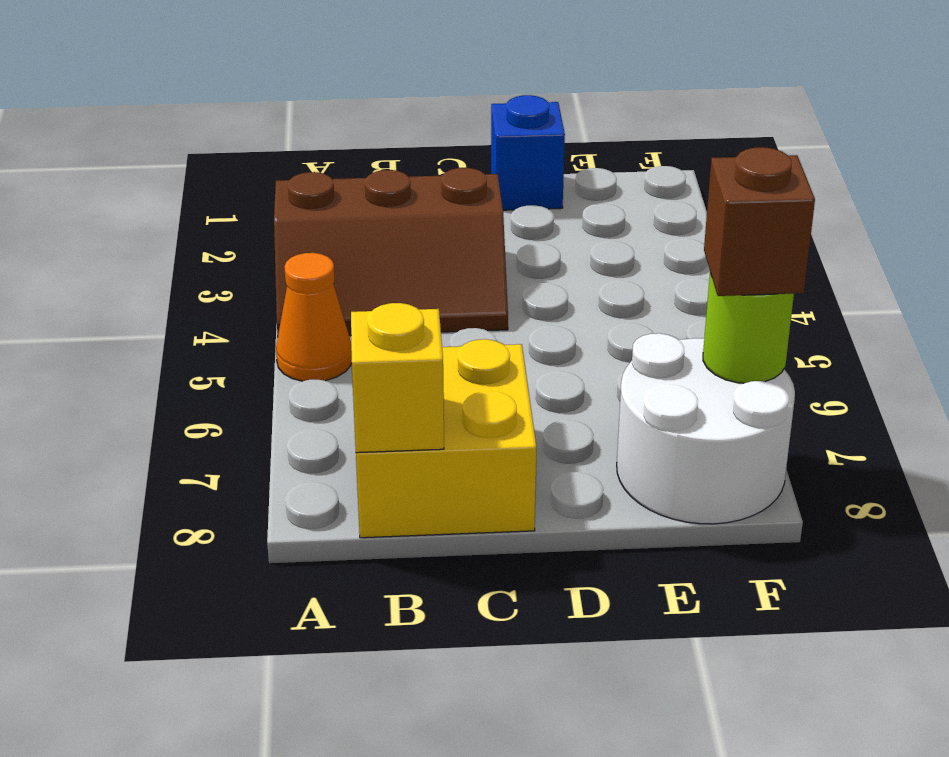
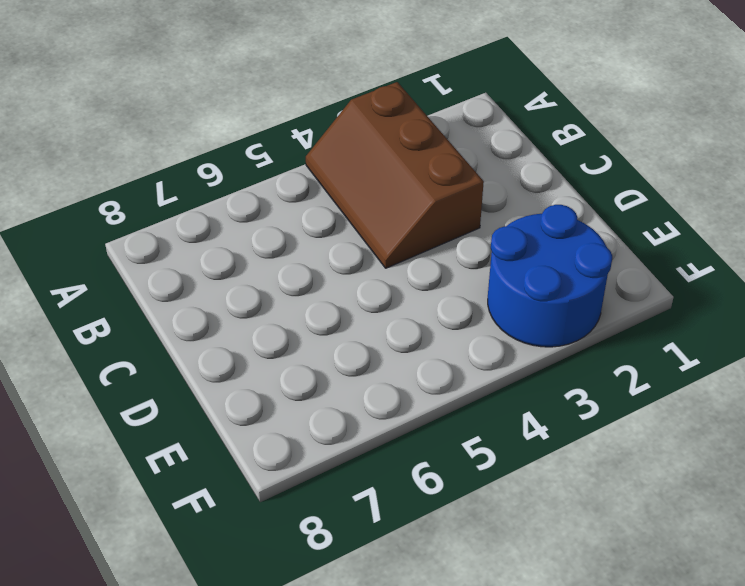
blue round brick E2:F3 level 1 -> none
none -> orange cone A5 level 1
none -> yellow brick B7:C8 level 1

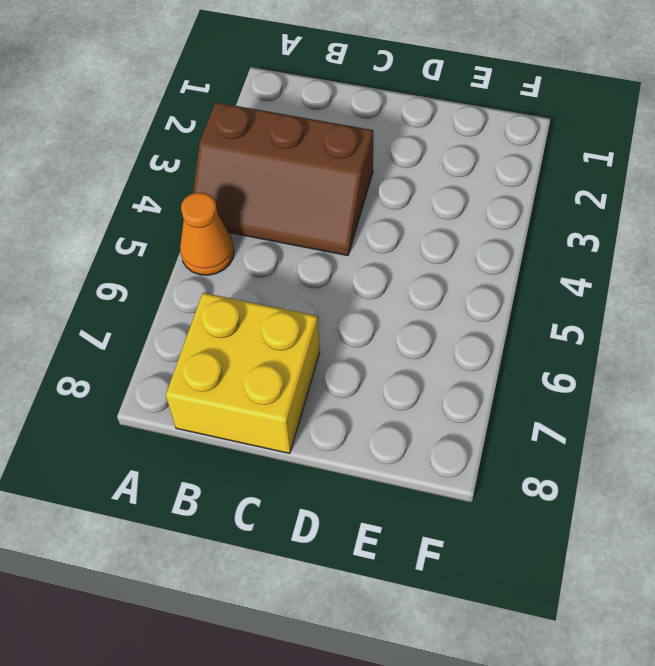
none -> blue brick D1 level 1
none -> white round brick E7:F8 level 1

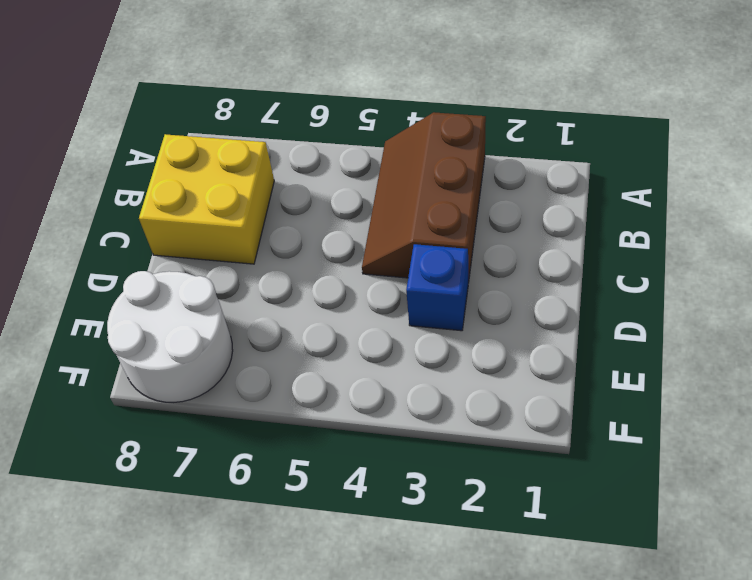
blue brick D3 level 1 -> blue brick D1 level 1
none -> orange cone A5 level 1
none -> yellow brick B8 level 2

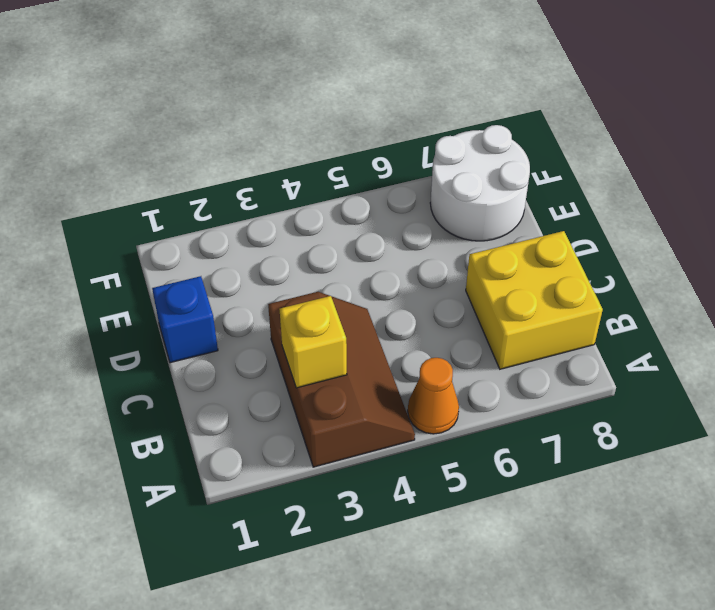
yellow brick B3 level 2 -> yellow brick B8 level 2
none -> lime round brick F7 level 2
none -> brown brick F7 level 3

